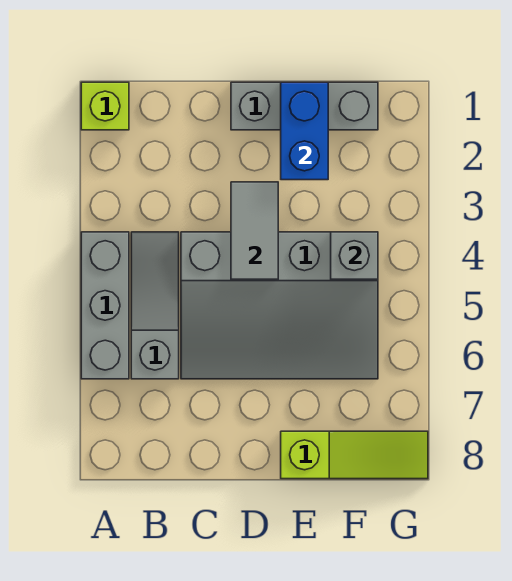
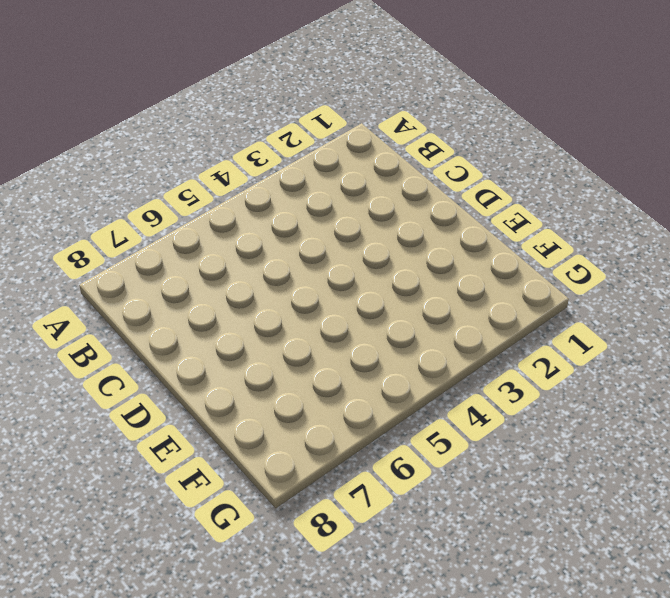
none -> lime brick A1 level 1
none -> grey brick A4:A6 level 1

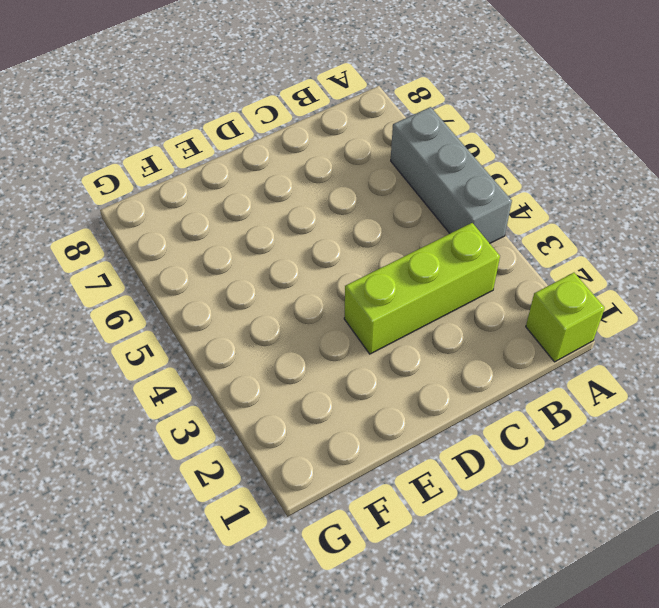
lime brick B3:D3 level 1 -> none
none -> grey slope B4:B6 level 1 top 6
none -> grey slope C4:F6 level 1 top 4

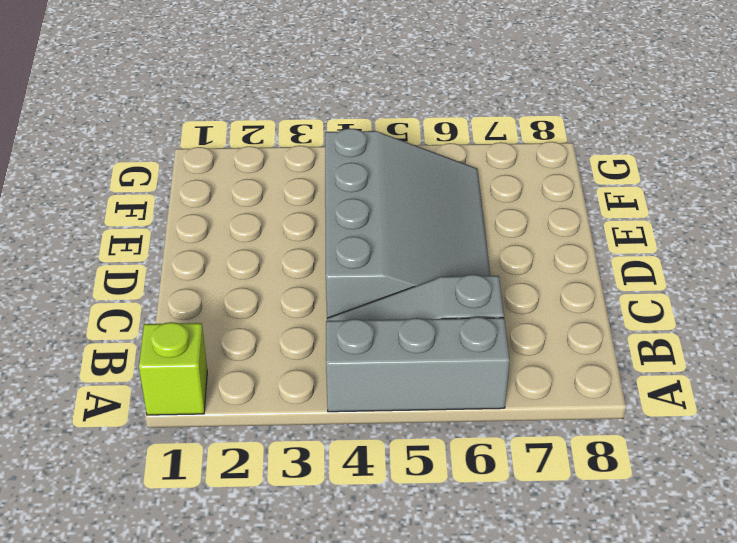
none -> grey brick D1:F1 level 1
none -> lime slope E8:G8 level 1 top E

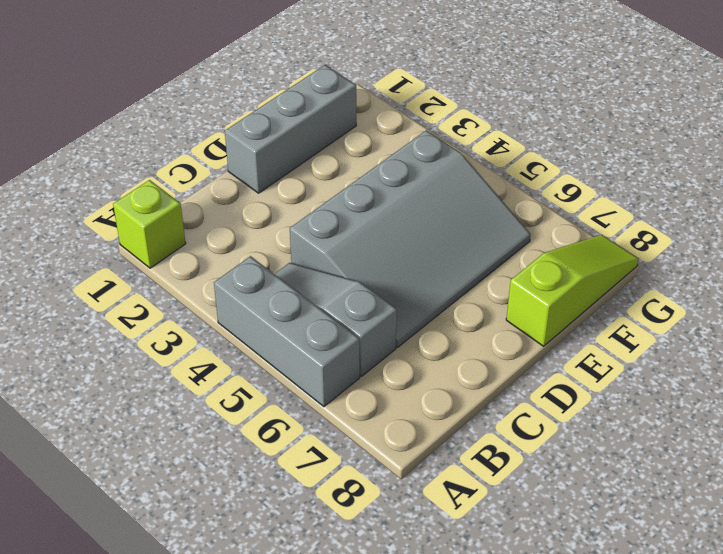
none -> grey tile D3:D4 level 2
none -> blue brick E1:E2 level 2

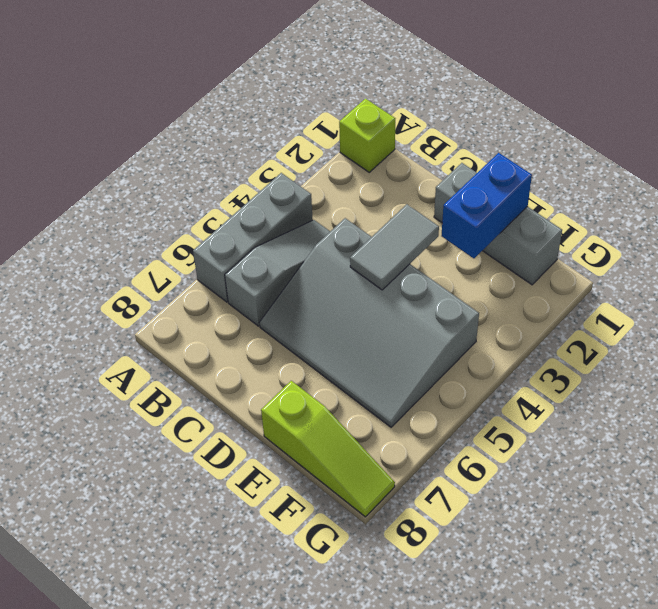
none -> grey brick F4 level 2

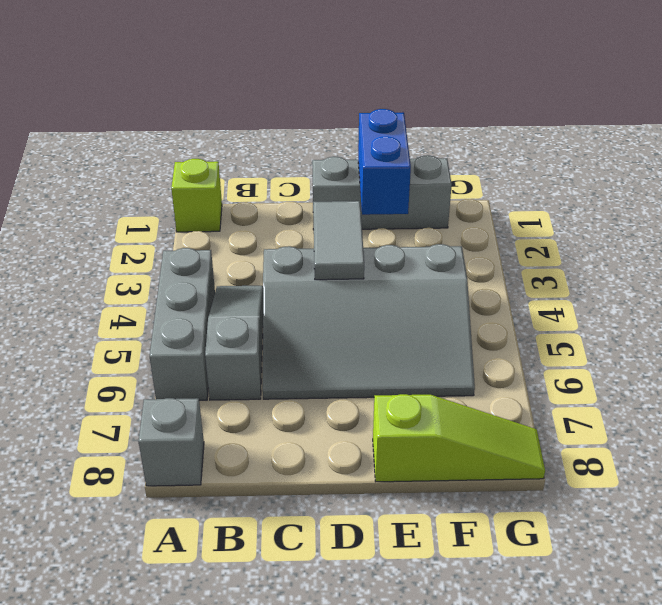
grey brick A8 level 1 -> grey brick F4 level 2

